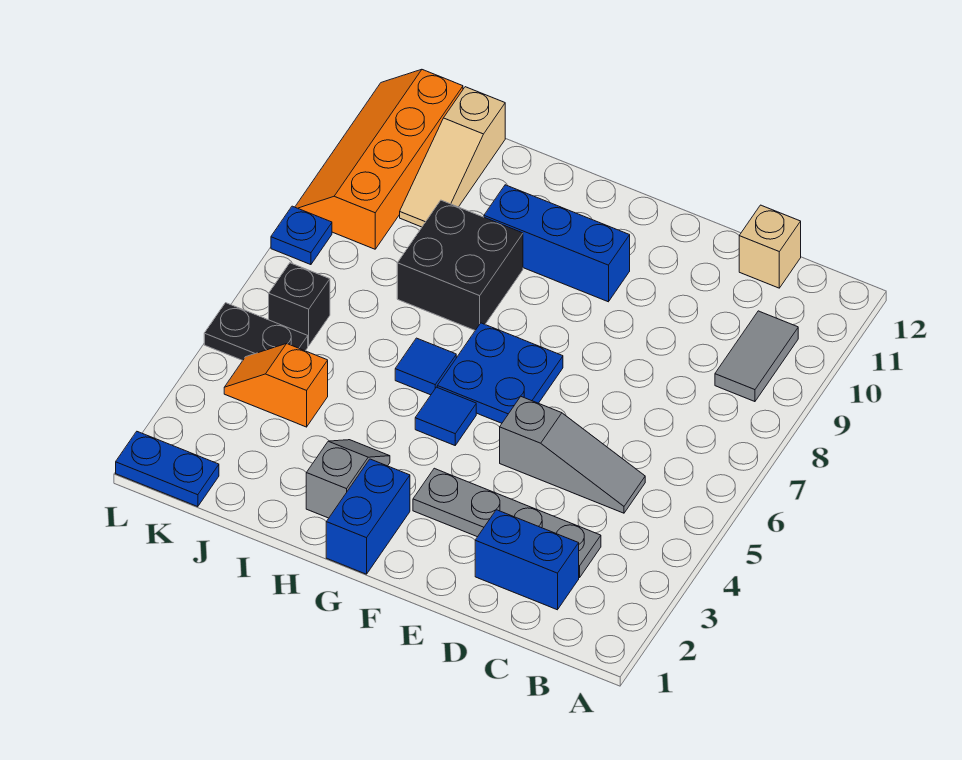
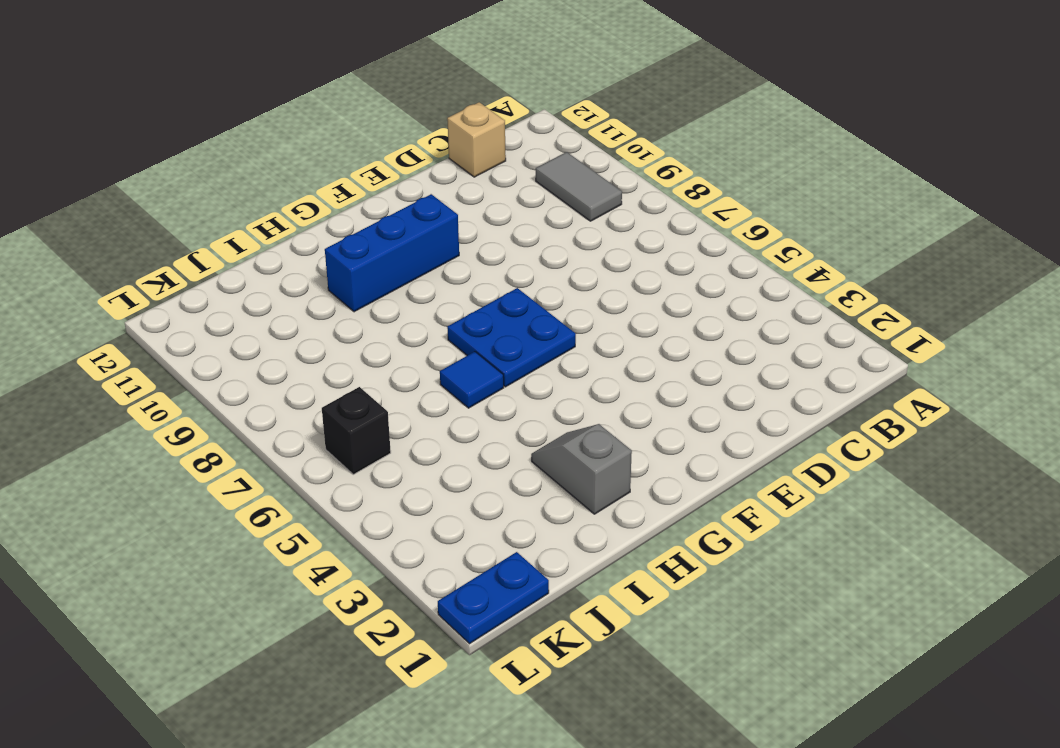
none -> blue brick C2:D2 level 1
none -> grey plate C3:F3 level 1
none -> grey slope C5:E5 level 1 top E

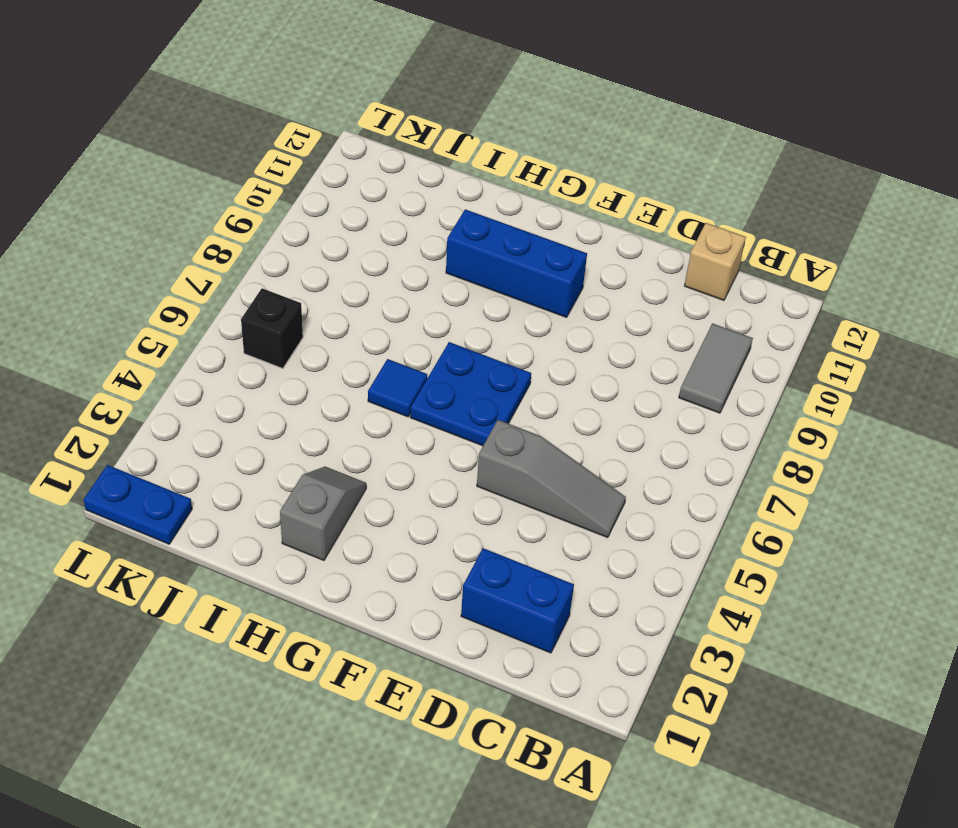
none -> grey plate C3:F3 level 1
none -> blue brick G1:G2 level 1
none -> blue tile G5 level 1

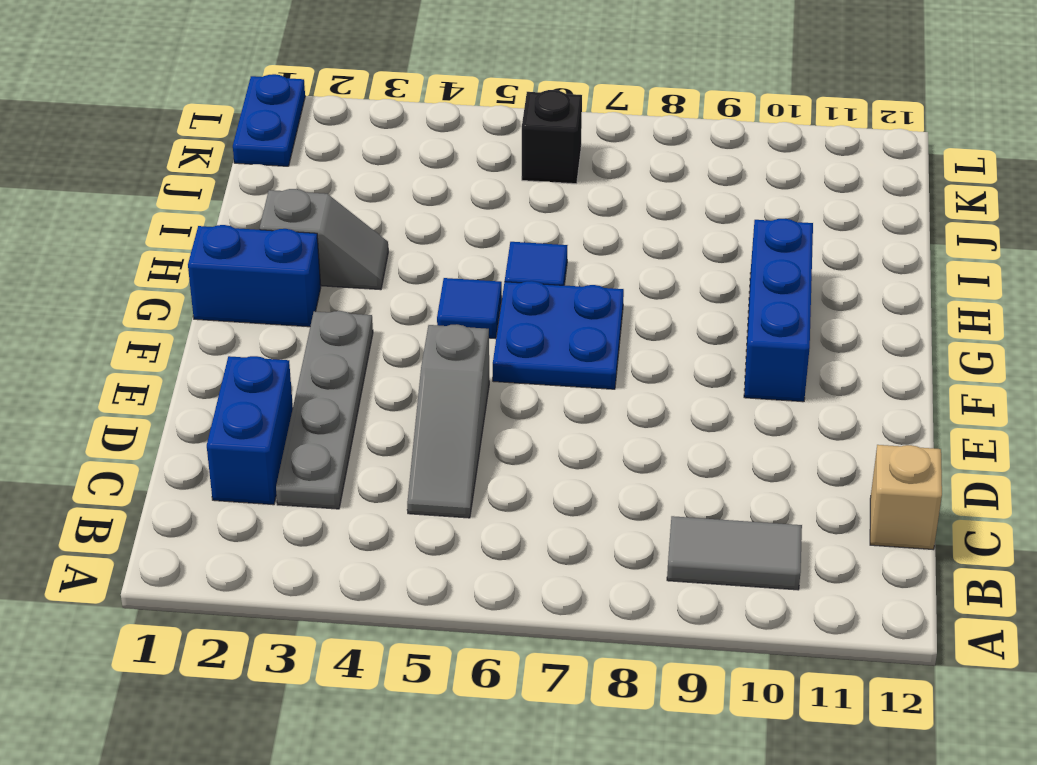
none -> black brick H8:I9 level 1
none -> orange slope J4:K4 level 1 top J
none -> tan slope J10:J12 level 1 top 12

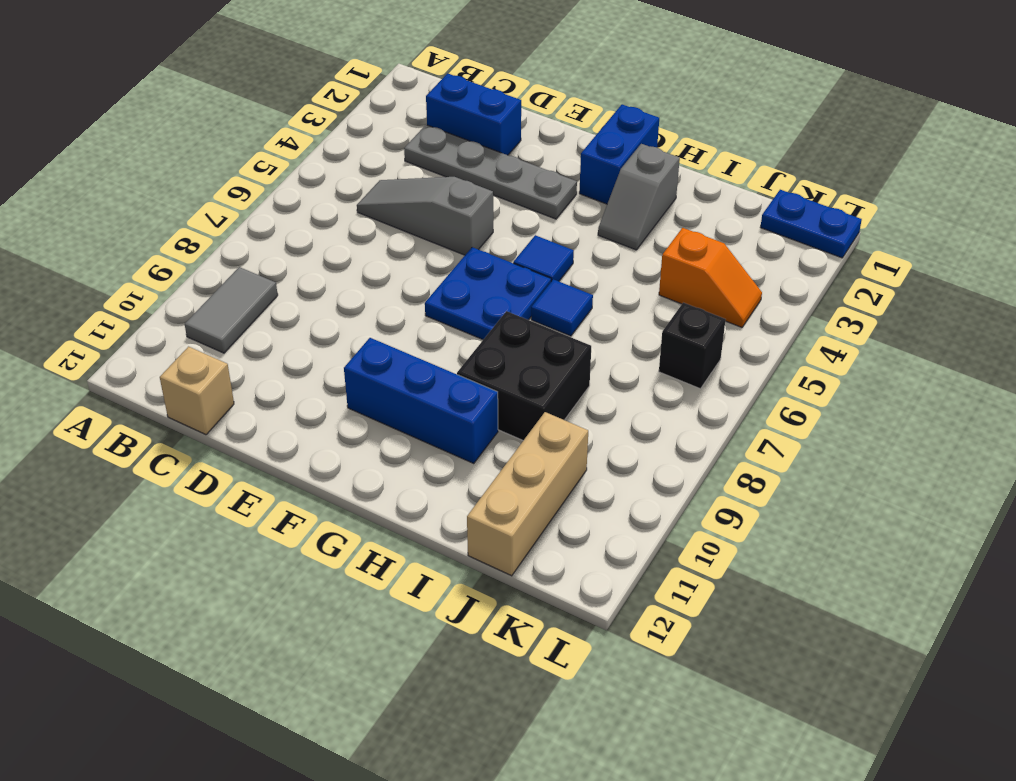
tan brick J10:J12 level 1 -> tan slope J10:J12 level 1 top 12
none -> black plate K5:L5 level 1
none -> orange slope K9:L12 level 1 top K
none -> blue plate L8 level 1

